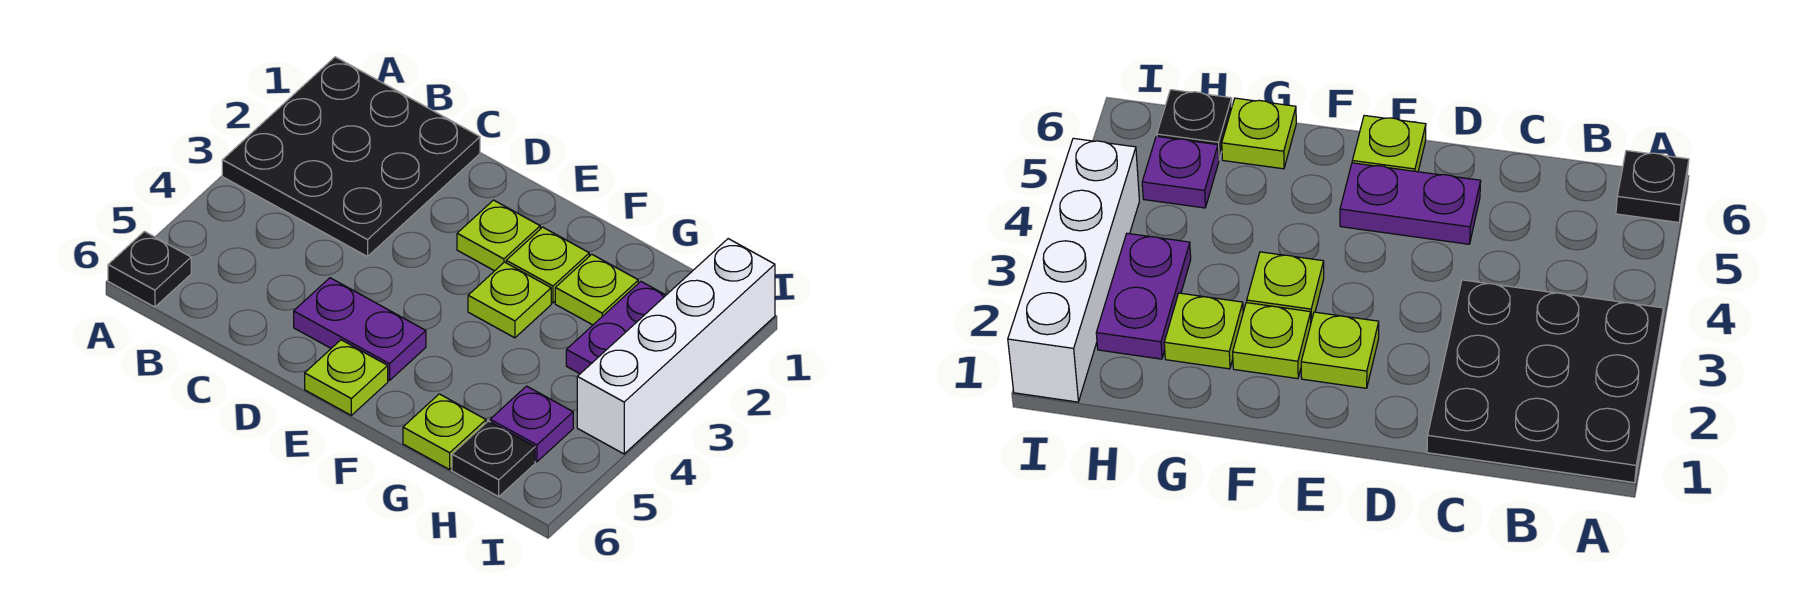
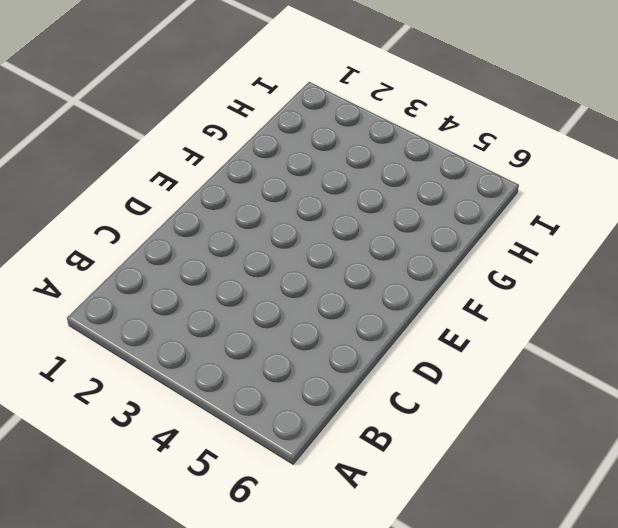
none -> black plate A1:C3 level 1
none -> black plate A6 level 1
none -> purple plate D5:E5 level 1

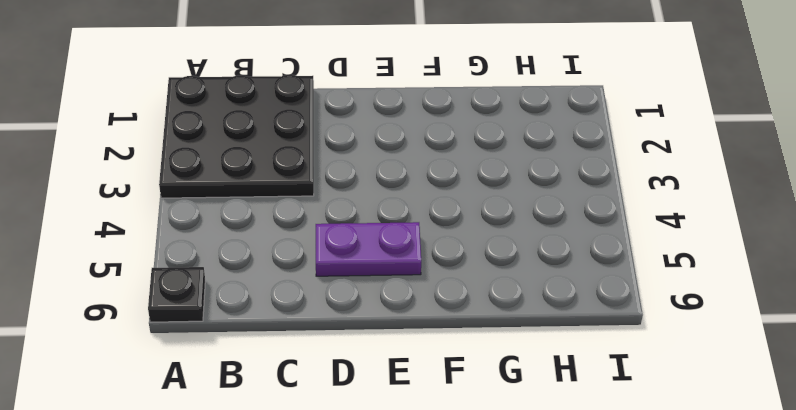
none -> lime plate E2 level 1
none -> lime plate E6 level 1
none -> lime plate F2 level 1

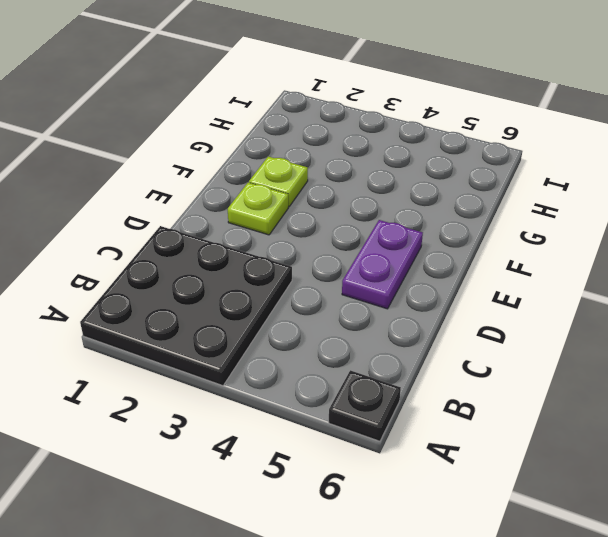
none -> lime plate E6 level 1
none -> lime plate F3 level 1
none -> lime plate G2 level 1

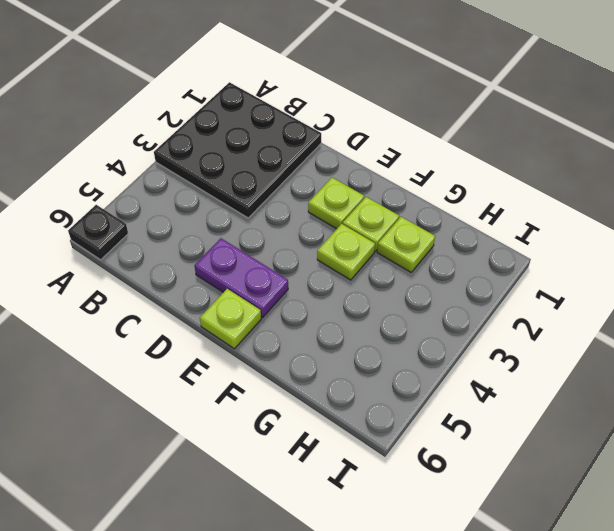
none -> lime plate G6 level 1
none -> purple plate H2:H3 level 1
none -> purple plate H5 level 1

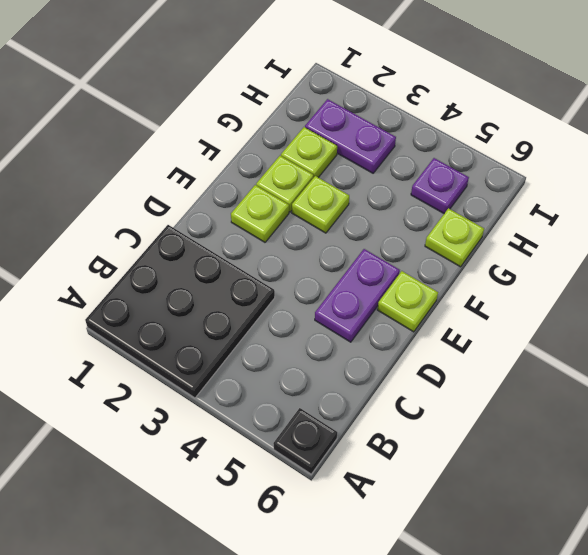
none -> black plate H6 level 1
none -> white brick I1:I4 level 1

